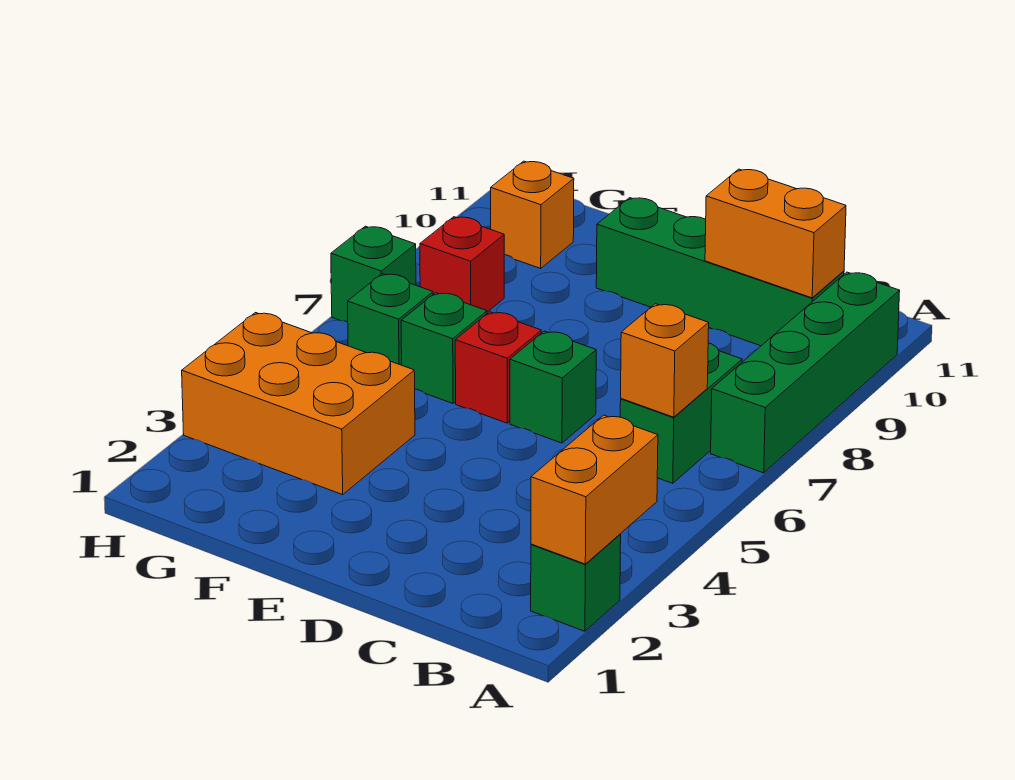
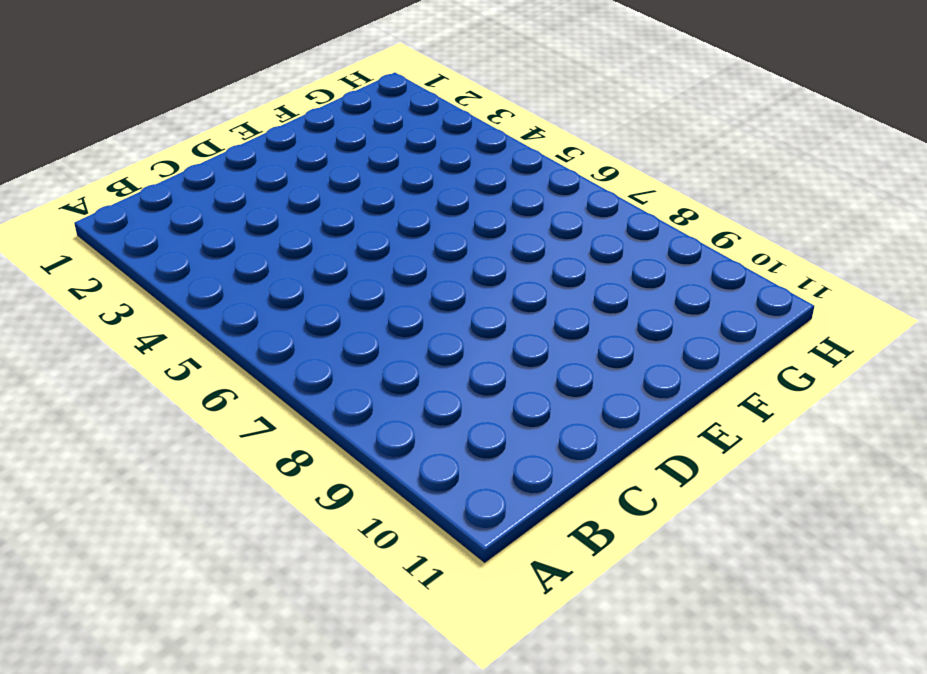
none -> green brick A2 level 1
none -> green brick A7:A10 level 1
none -> green brick B6:B7 level 1

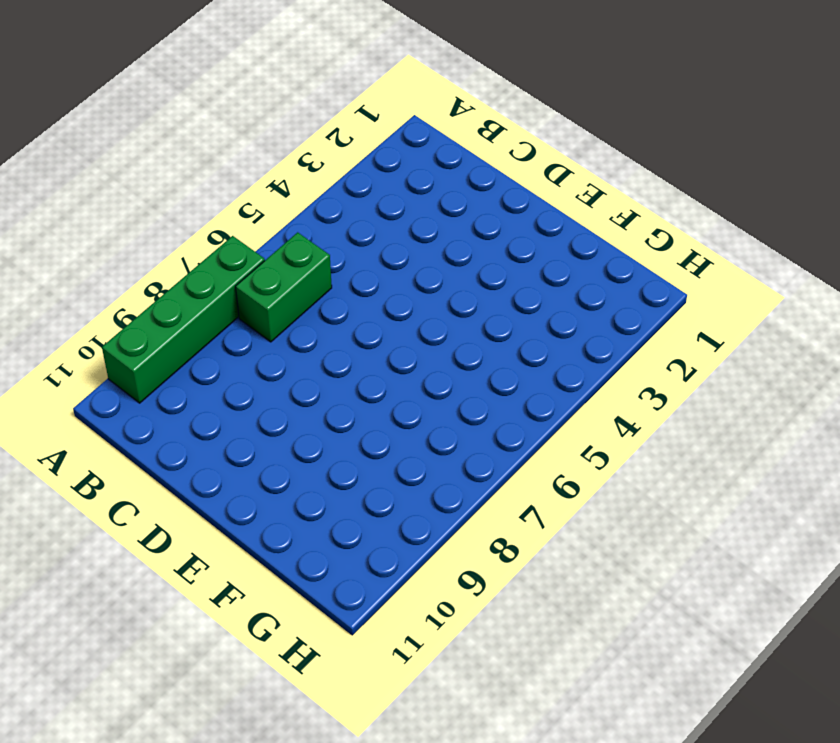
none -> green brick A2 level 1
none -> green brick B10:E10 level 1
none -> green brick D6 level 1

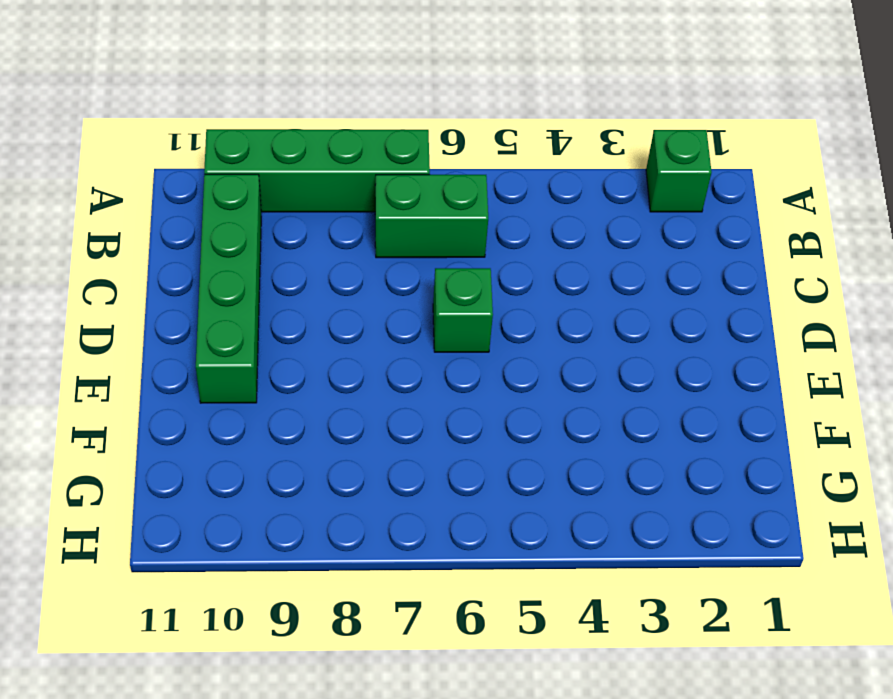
none -> red brick E6 level 1
none -> orange brick F3:H4 level 1
none -> green brick F6 level 1

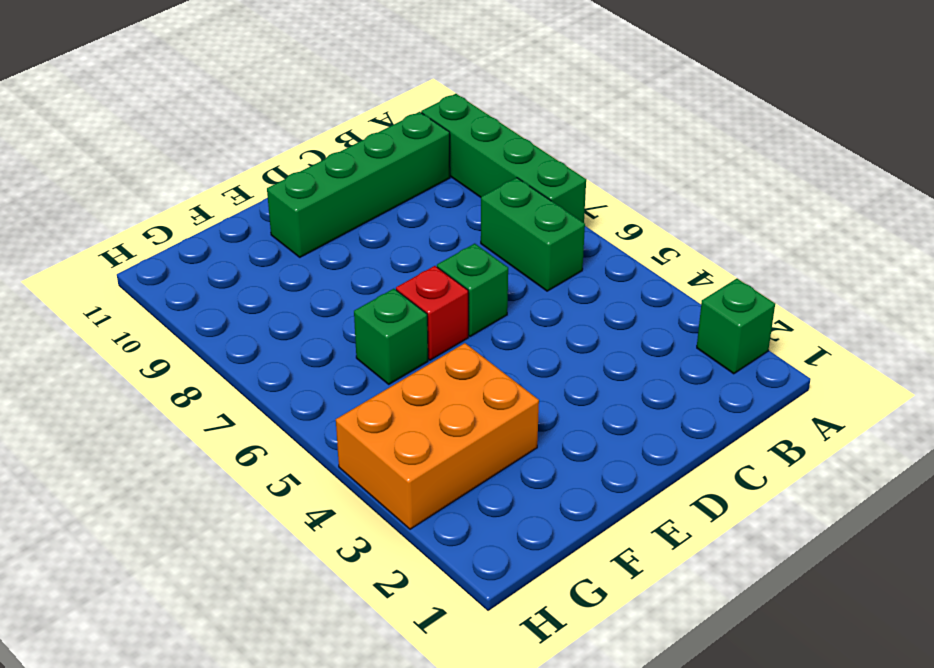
none -> green brick G6 level 1
none -> red brick G8 level 1
none -> orange brick G10 level 1

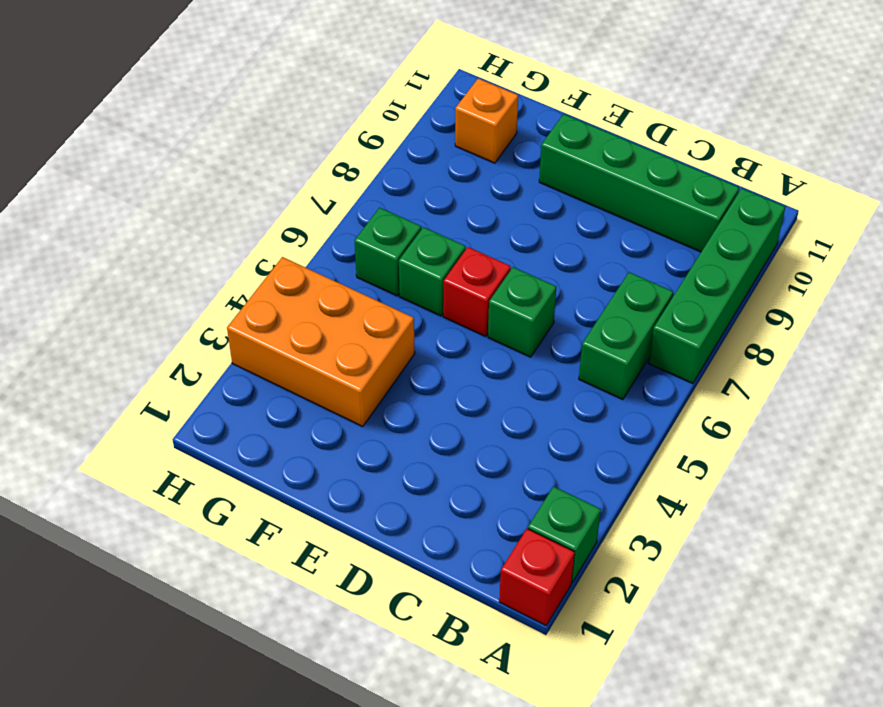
red brick A1 level 1 -> red brick G8 level 1
none -> green brick H7 level 1
none -> orange brick A2:A3 level 2
none -> orange brick B6 level 2

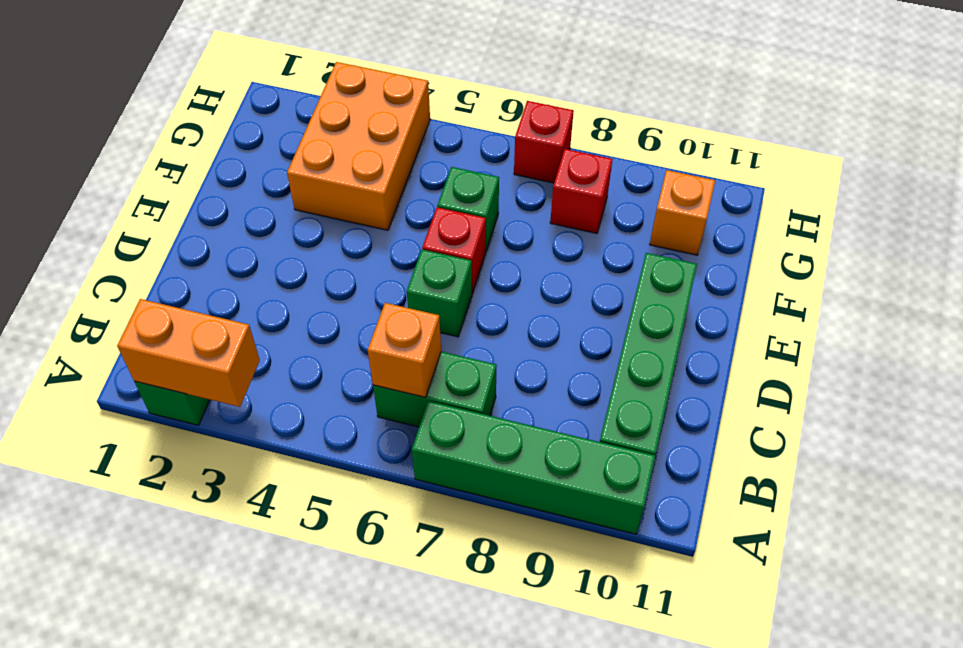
red brick H7 level 1 -> green brick H7 level 1
none -> green brick G6 level 1
none -> orange brick B10:C10 level 2

